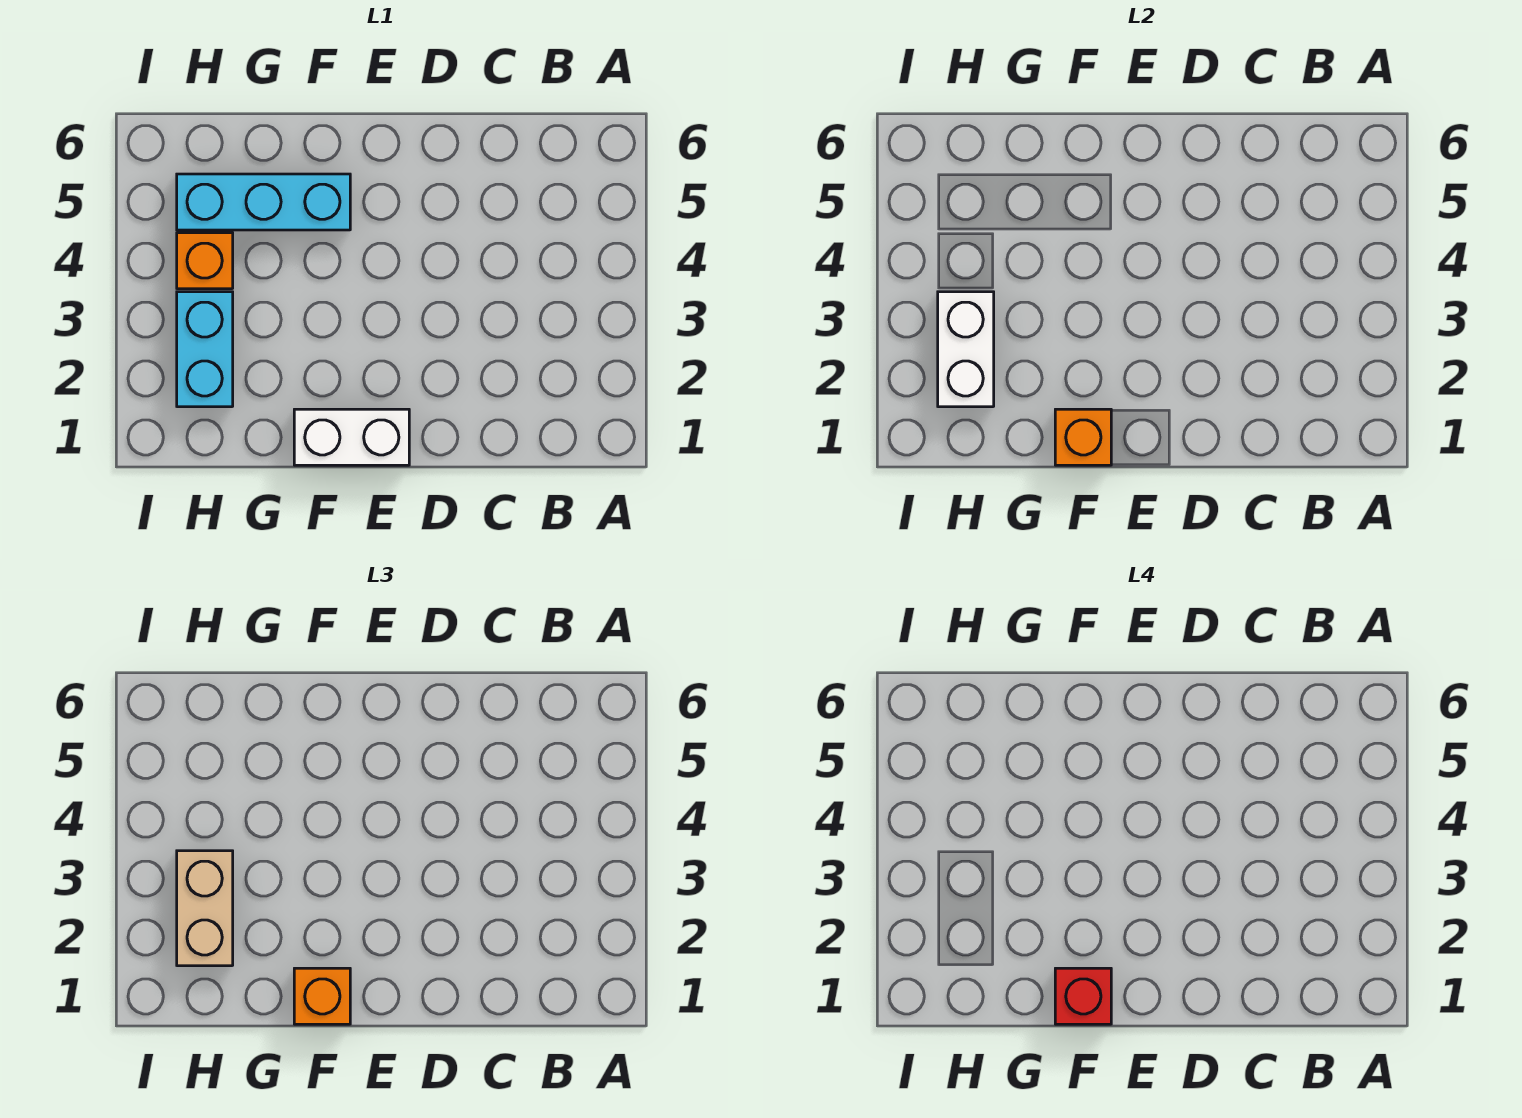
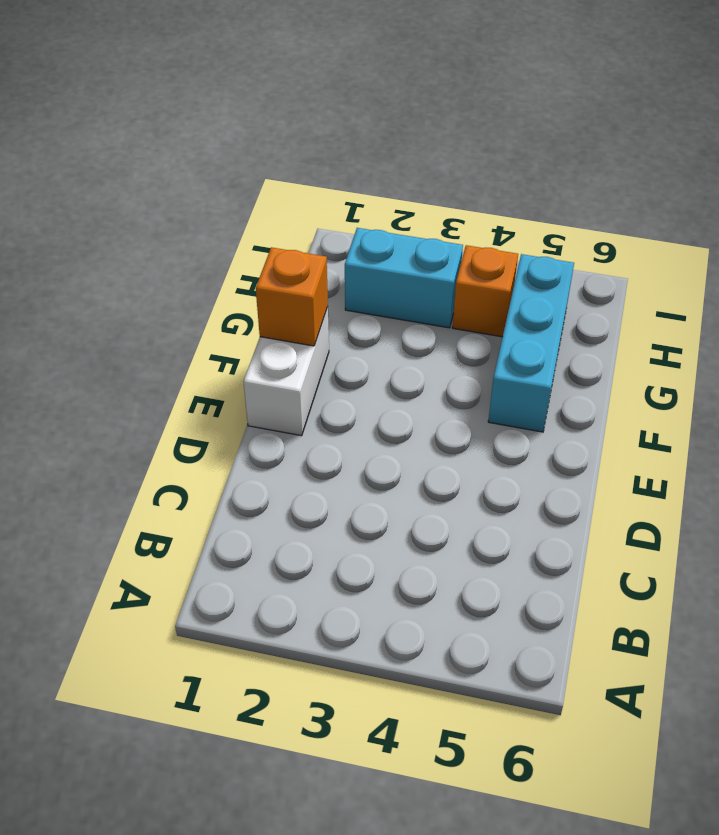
none -> white brick H2:H3 level 2
none -> orange brick F1 level 3

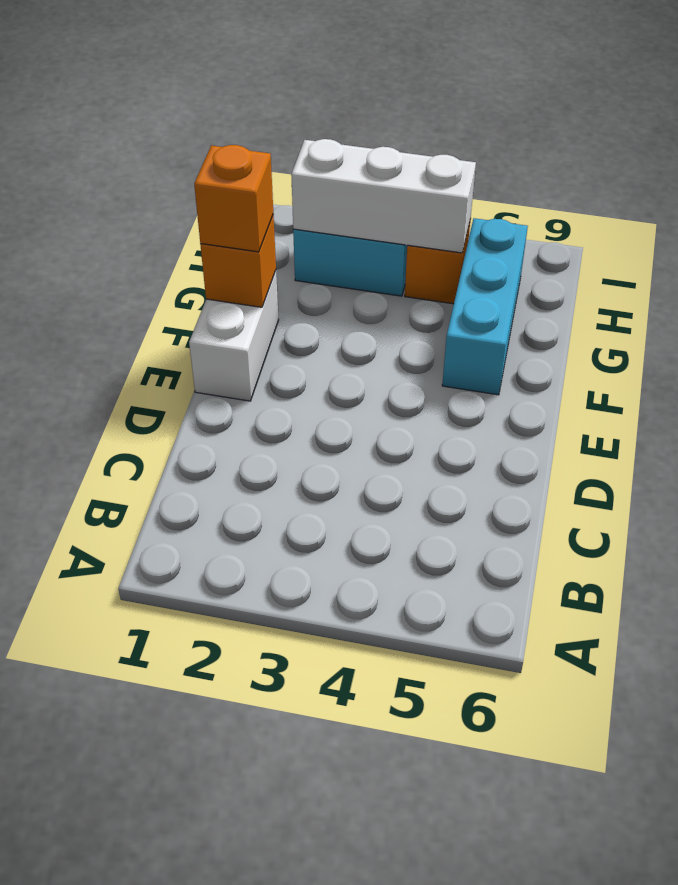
white brick H2:H4 level 2 -> white brick H2:H3 level 2
none -> tan brick H2:H3 level 3
none -> red brick F1 level 4

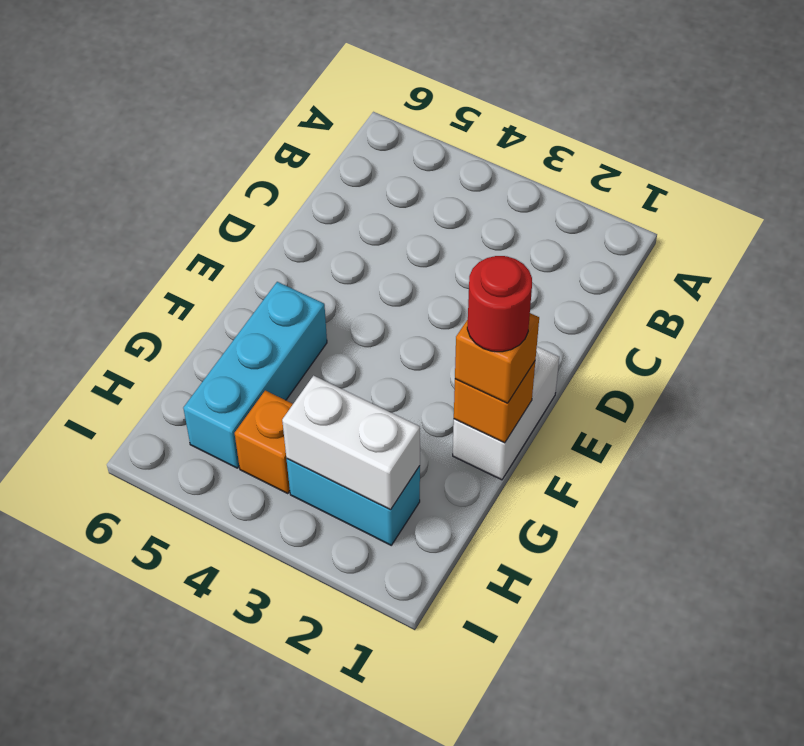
red round brick F1 level 4 -> red brick F1 level 4
none -> tan brick H2:H3 level 3

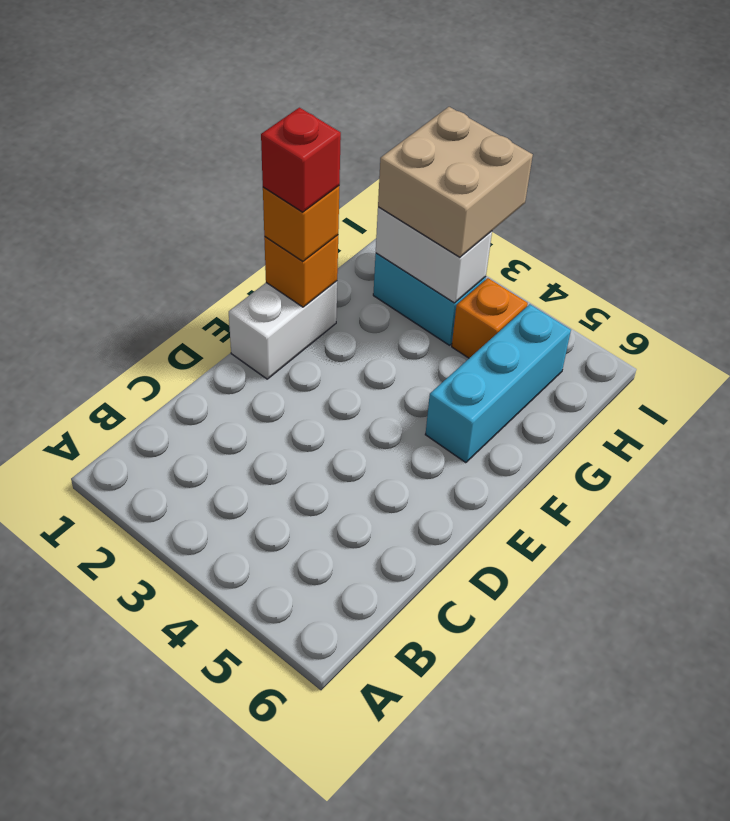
tan brick H2:I3 level 3 -> tan brick H2:H3 level 3

